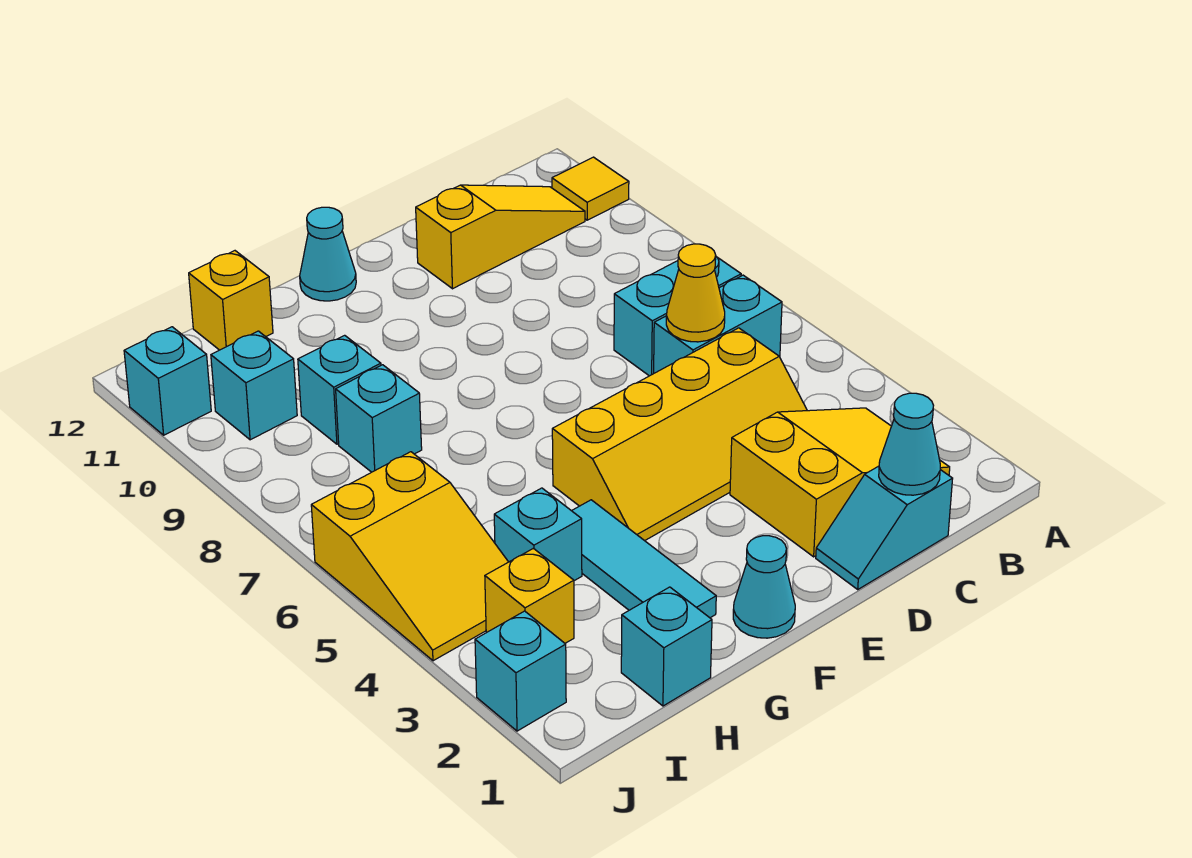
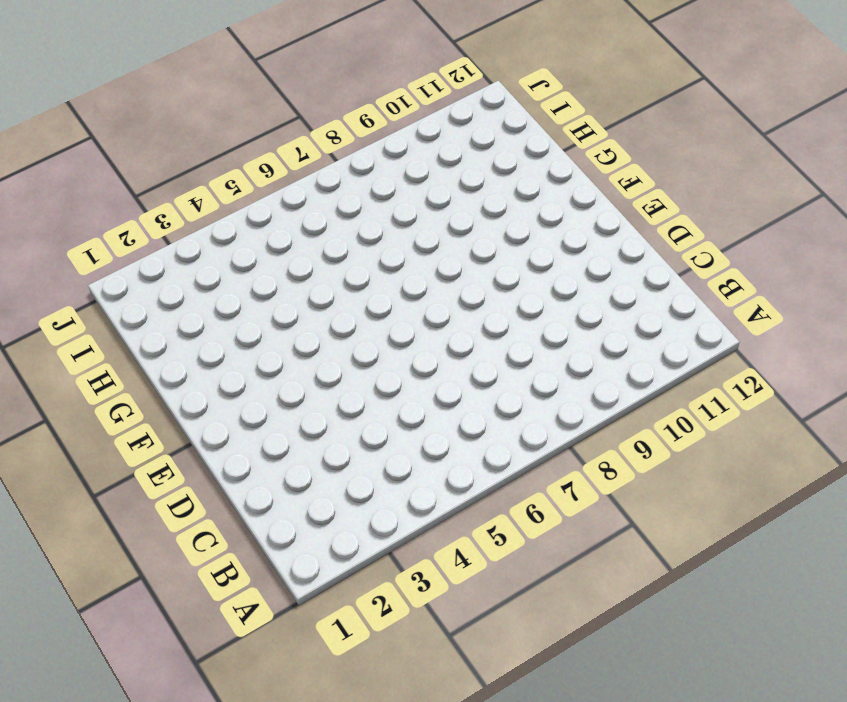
none -> yellow tile A11 level 1
none -> yellow slope B2:D3 level 1 top D
none -> cyan brick B6:C6 level 1

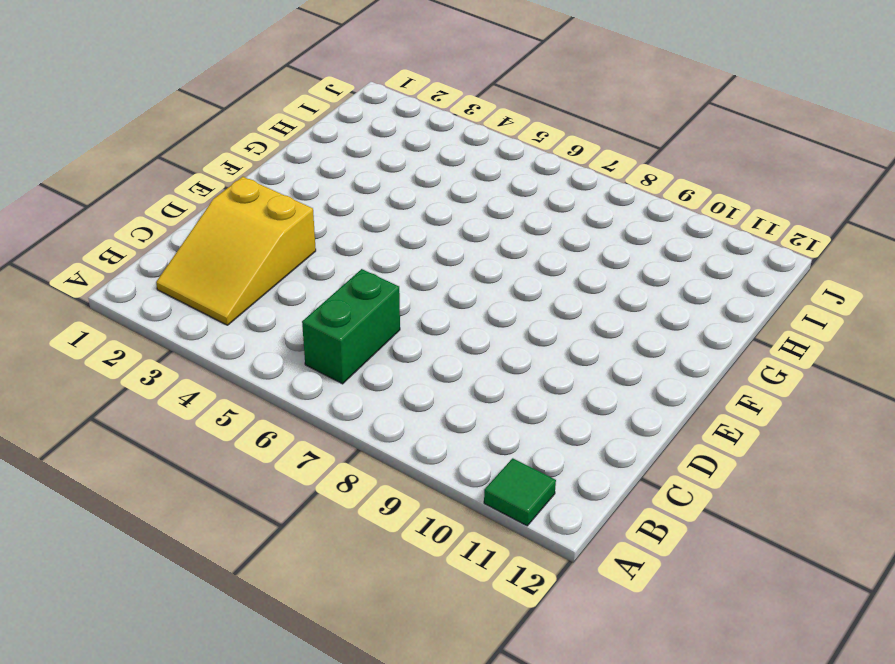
green tile A11 level 1 -> yellow tile A11 level 1
green brick B6:C6 level 1 -> cyan brick B6:C6 level 1
none -> cyan brick B7:C7 level 1
none -> yellow slope B11:D11 level 1 top D
none -> cyan slope C1:D1 level 1 top C

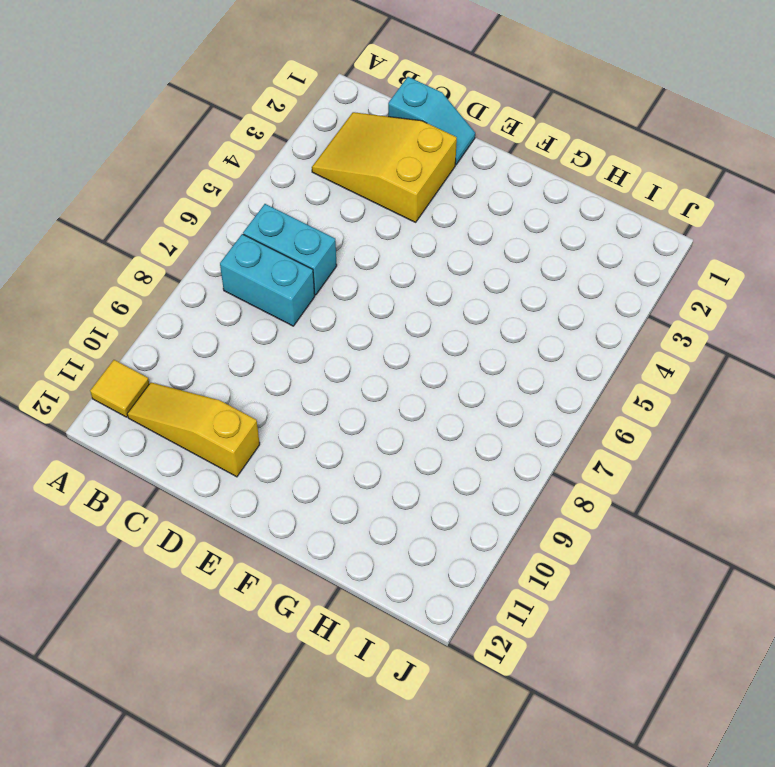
none -> yellow slope C4:F5 level 1 top 5
none -> cyan cone F1 level 1
none -> cyan cone F12 level 1

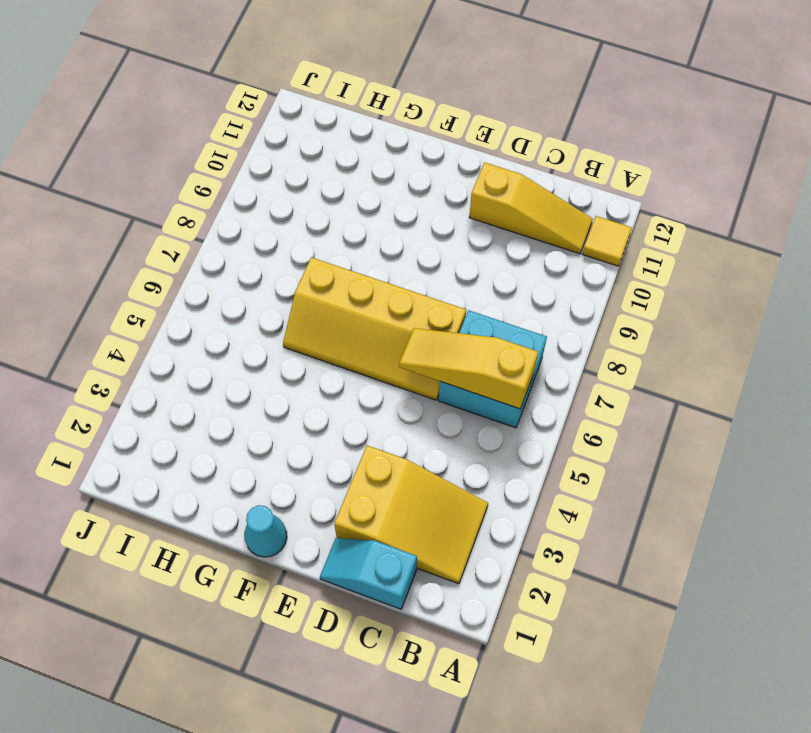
yellow slope B6:D6 level 2 top B -> yellow cone C6 level 2
yellow slope D6:G7 level 1 top 7 -> yellow slope C4:F5 level 1 top 5
none -> cyan cone F12 level 1
none -> cyan tile G2:G4 level 1
none -> cyan brick H1 level 1

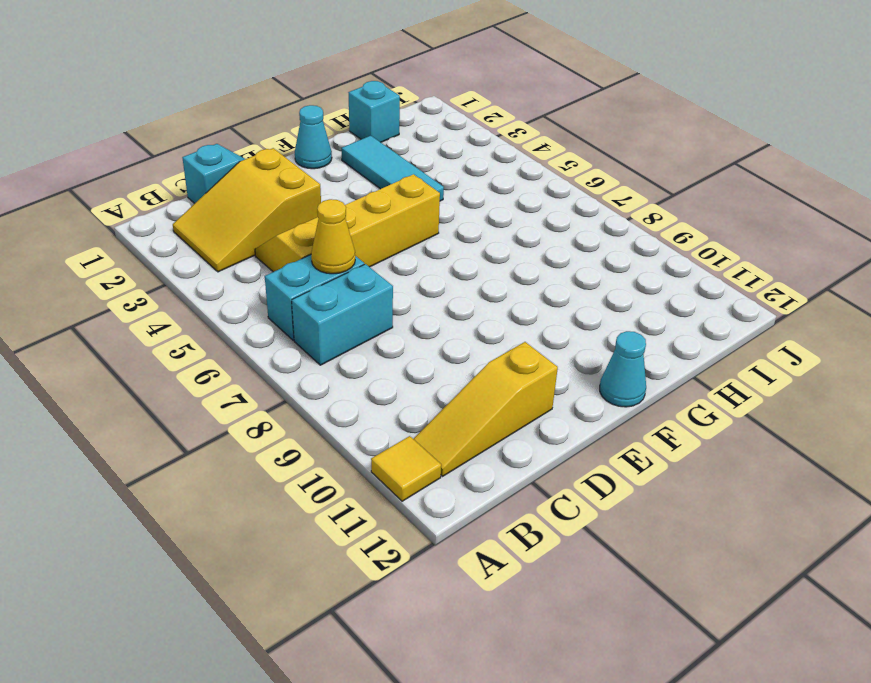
none -> cyan brick H4 level 1
none -> cyan brick H8 level 1
none -> cyan brick H9 level 1

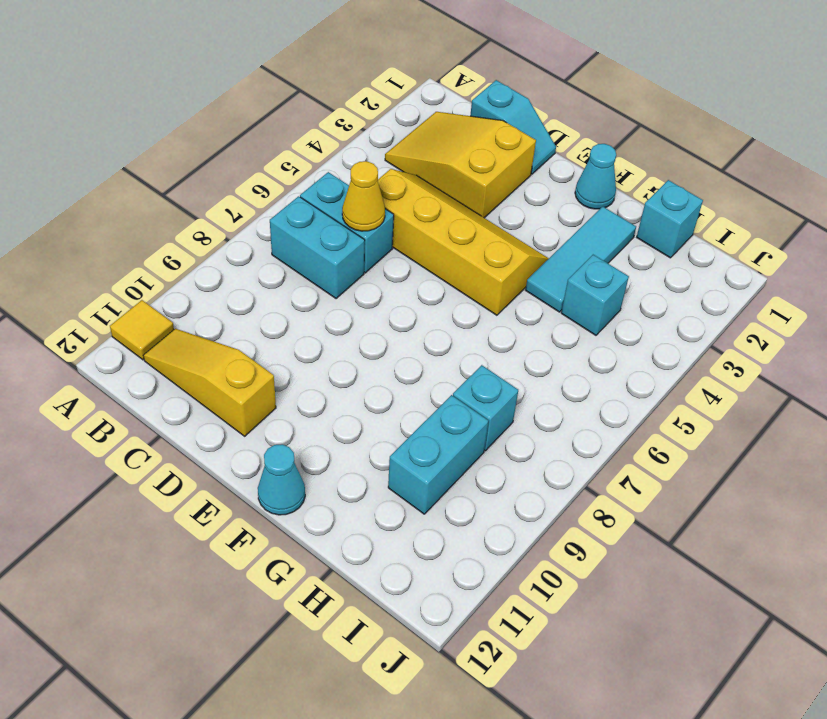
cyan brick H9:H10 level 1 -> cyan brick H9 level 1
none -> yellow brick H12 level 1
none -> yellow brick I3 level 1
none -> yellow slope I4:J6 level 1 top 6

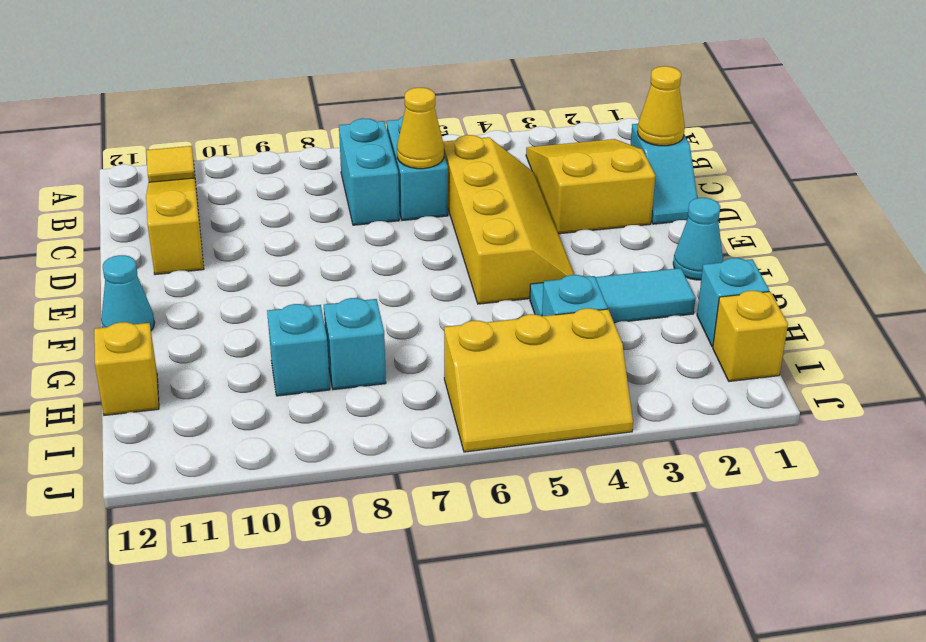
yellow cone C1 level 2 -> cyan cone C1 level 2
yellow brick I1 level 1 -> yellow brick I3 level 1
yellow slope I4:J6 level 1 top I -> yellow slope I4:J6 level 1 top 6
none -> cyan brick I10 level 1
none -> cyan brick J2 level 1
none -> cyan brick J11 level 1

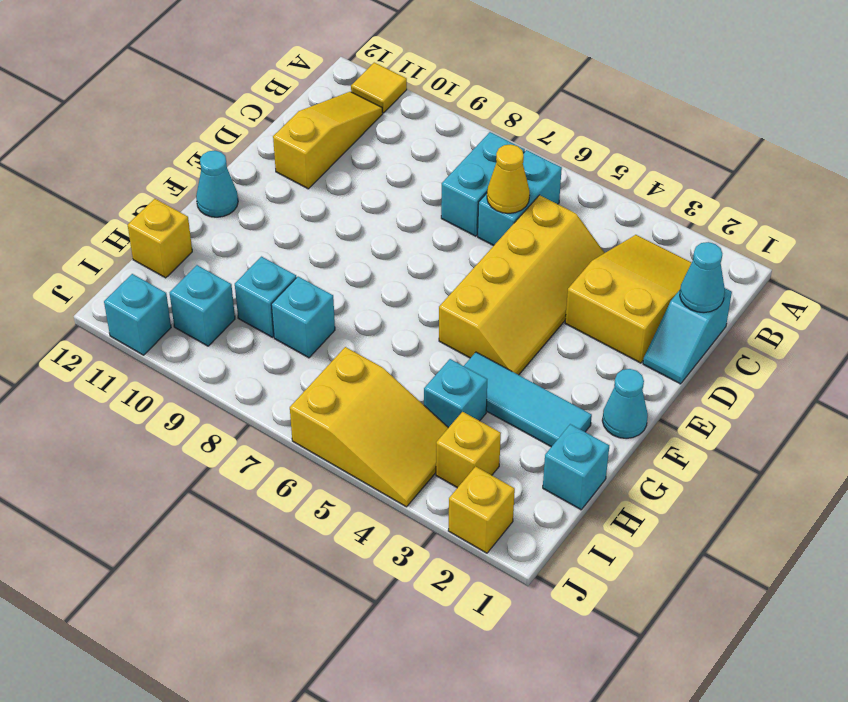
yellow brick J2 level 1 -> cyan brick J2 level 1

